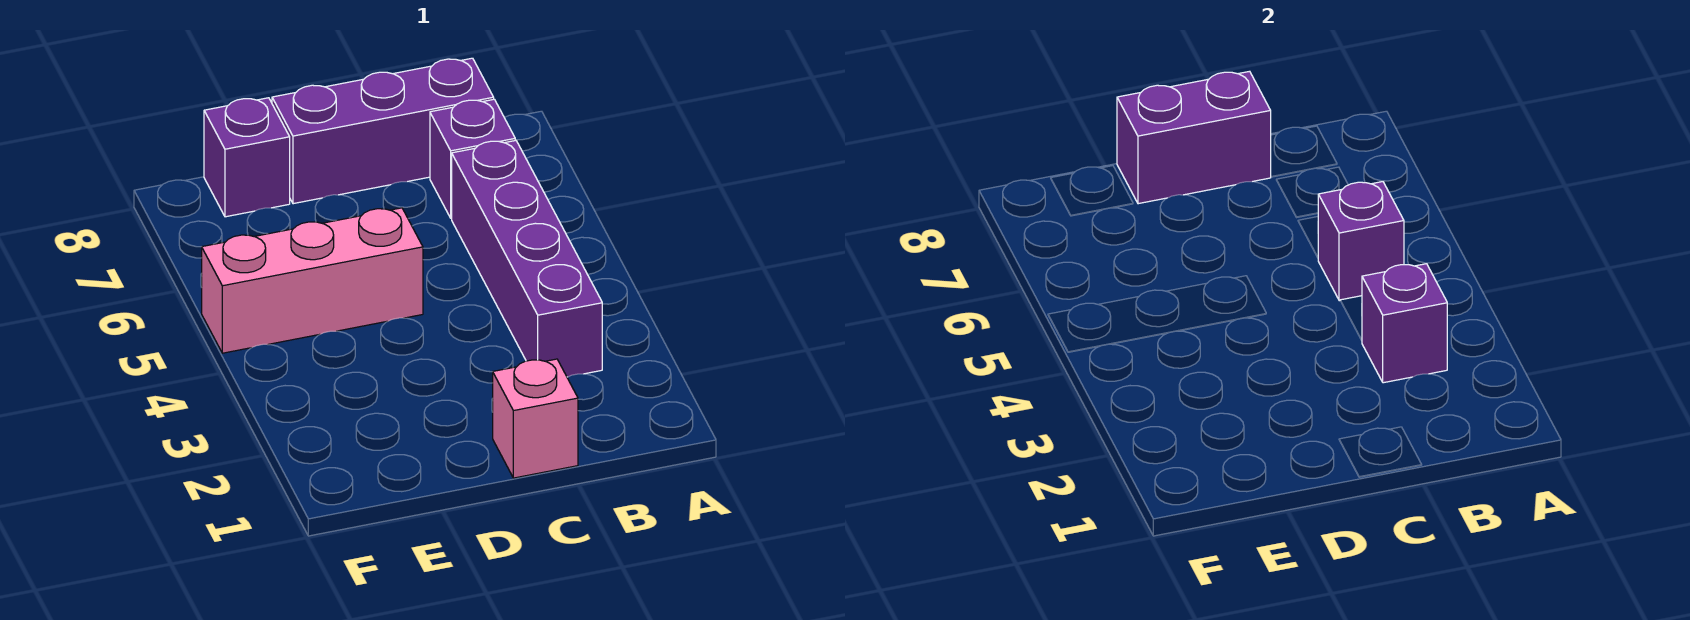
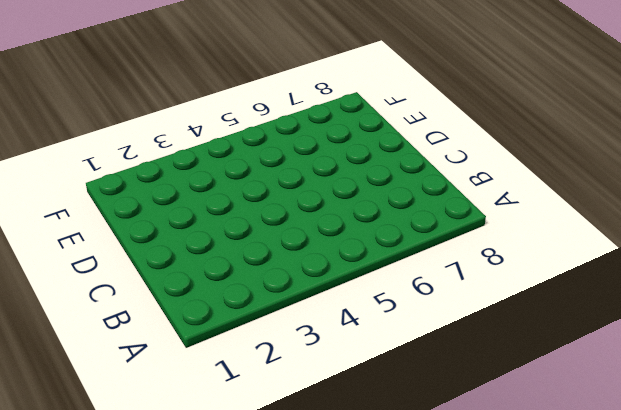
none -> purple brick B3:B6 level 1
none -> purple brick B7 level 1

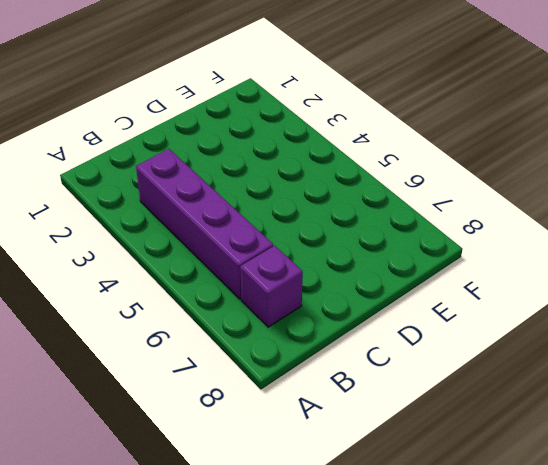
none -> purple brick B8:D8 level 1
none -> pink brick C1 level 1

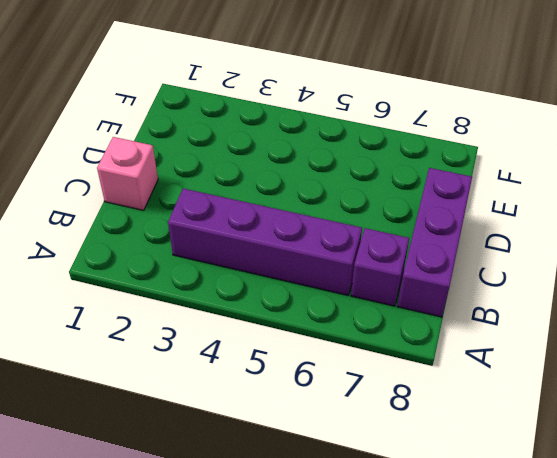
none -> pink brick D5:F5 level 1
none -> purple brick E8 level 1

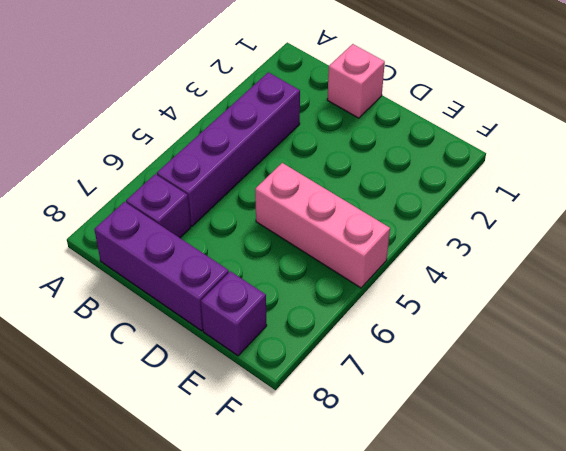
none -> purple brick B3 level 2
none -> purple brick B5 level 2

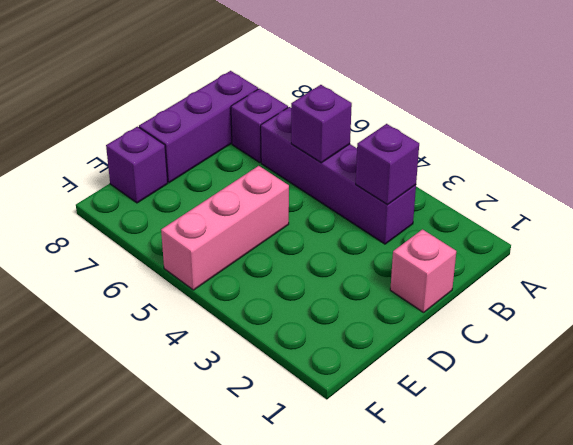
none -> purple brick C8:D8 level 2

